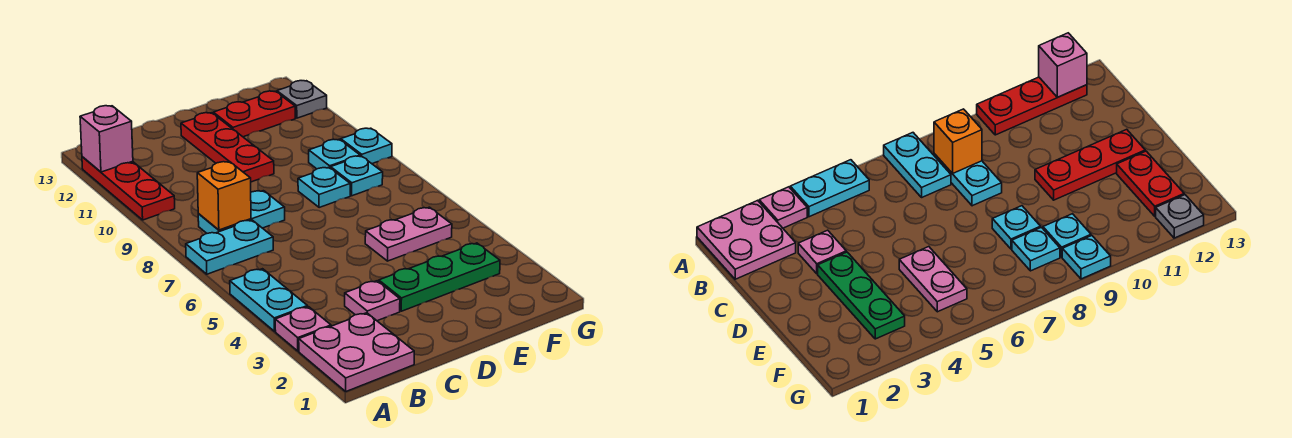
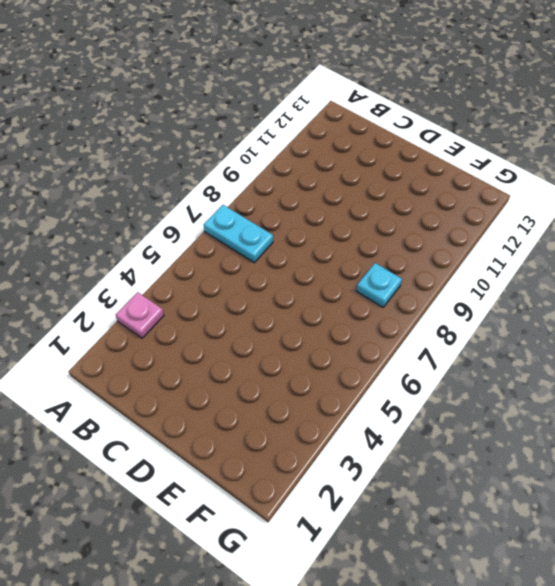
none -> pink plate A1:B2 level 1
none -> cyan plate A4:A5 level 1
none -> red plate A10:A12 level 1

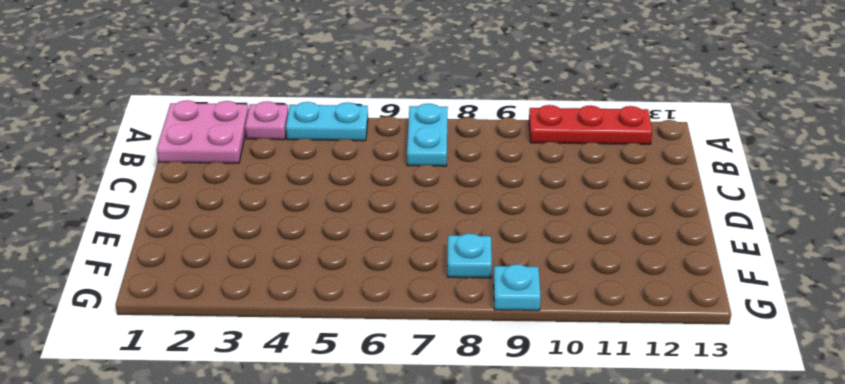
none -> cyan plate B8:C8 level 1
none -> pink plate C3 level 1
none -> green plate D3:F3 level 1

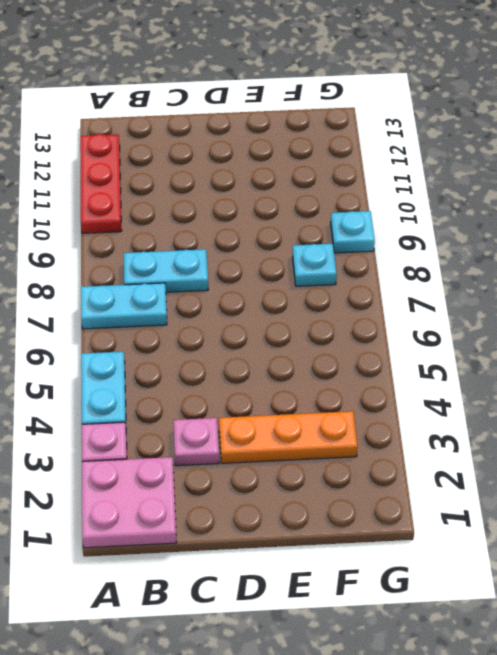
orange plate D3:F3 level 1 -> green plate D3:F3 level 1
none -> red plate D10:D12 level 1
none -> pink plate E5:F5 level 1
none -> cyan plate E8 level 1

